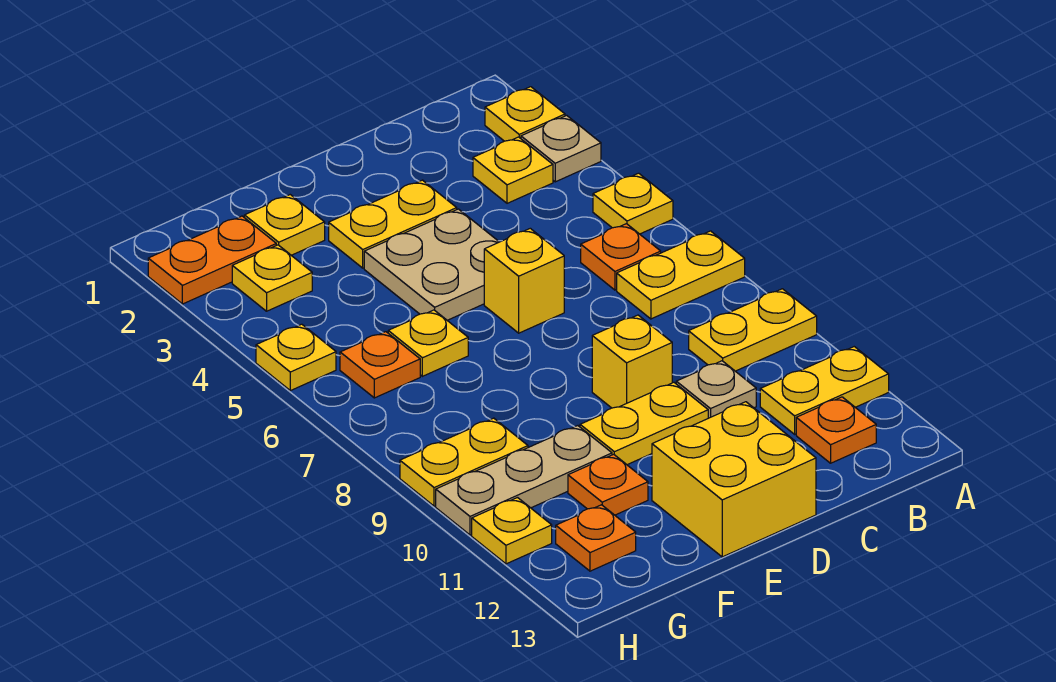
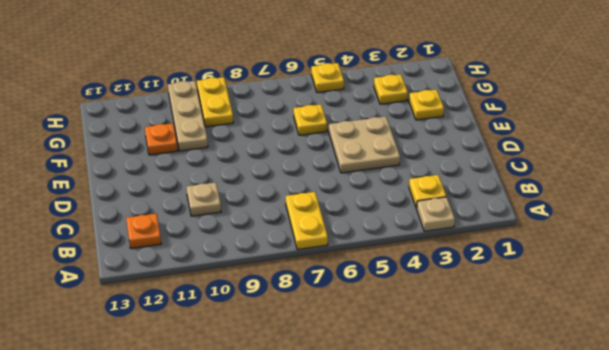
none -> yellow plate A2 level 1
none -> yellow plate A5 level 1
none -> yellow plate A9:B9 level 1

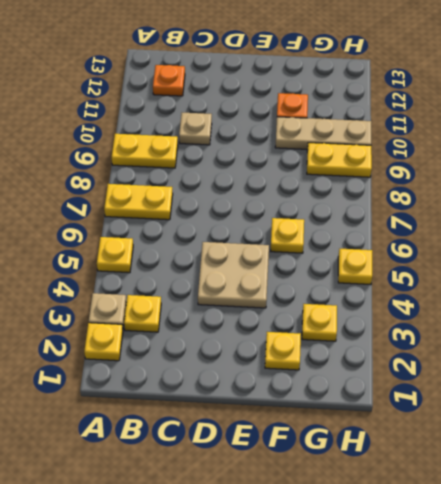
none -> yellow plate A11:B11 level 1
none -> orange plate B6 level 1
none -> yellow plate D3:E3 level 1

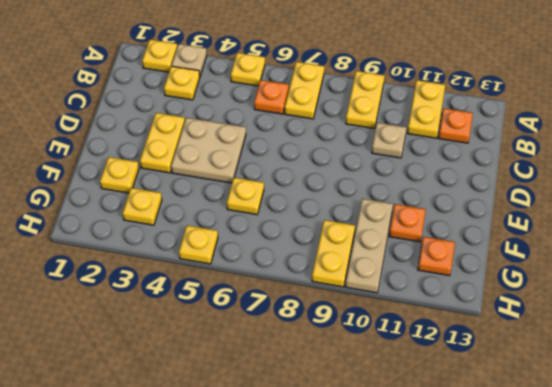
none -> yellow brick D6 level 1
none -> yellow brick D9 level 1
none -> yellow plate D10:E10 level 1

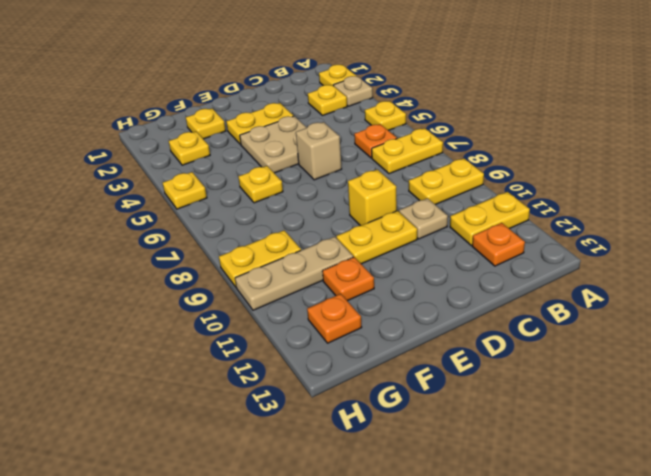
tan brick D6 level 1 -> yellow brick D6 level 1
none -> yellow brick D12:E13 level 1
none -> orange plate G2:H2 level 1
none -> orange plate G6 level 1

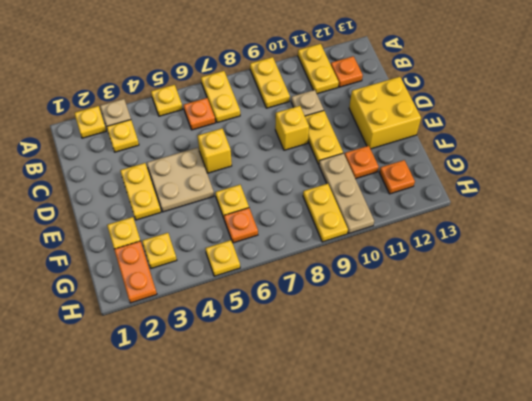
none -> yellow plate H11 level 1

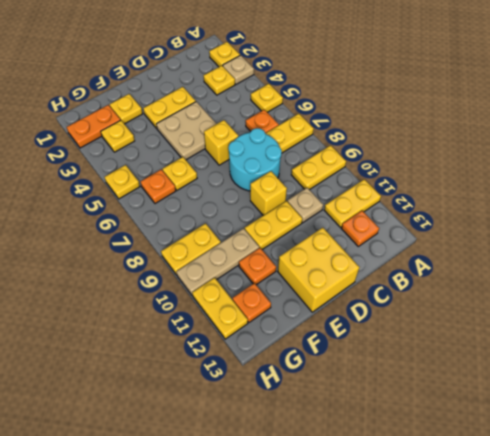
cyan round brick C7:D8 level 1 -> none
yellow plate H11:H12 level 1 -> yellow plate H11 level 1

